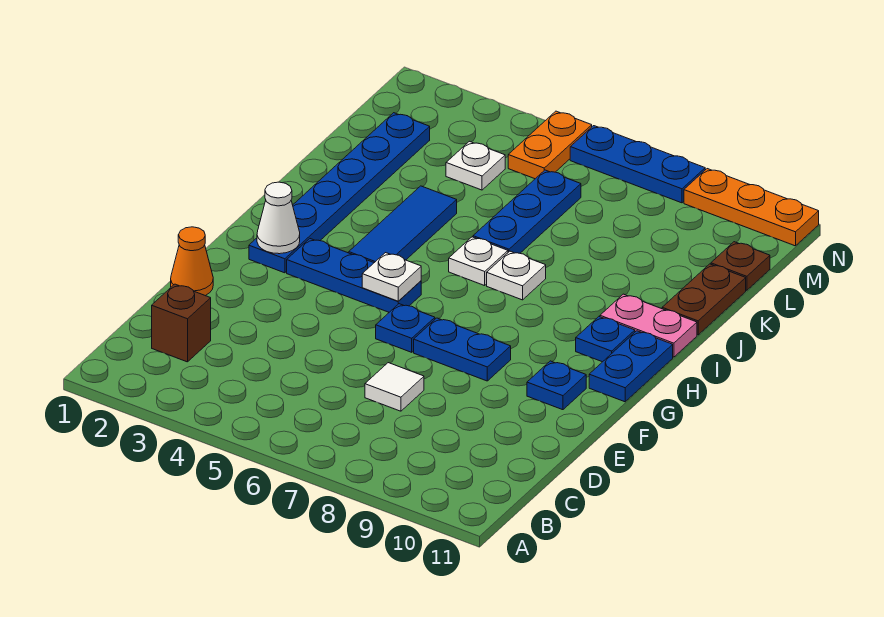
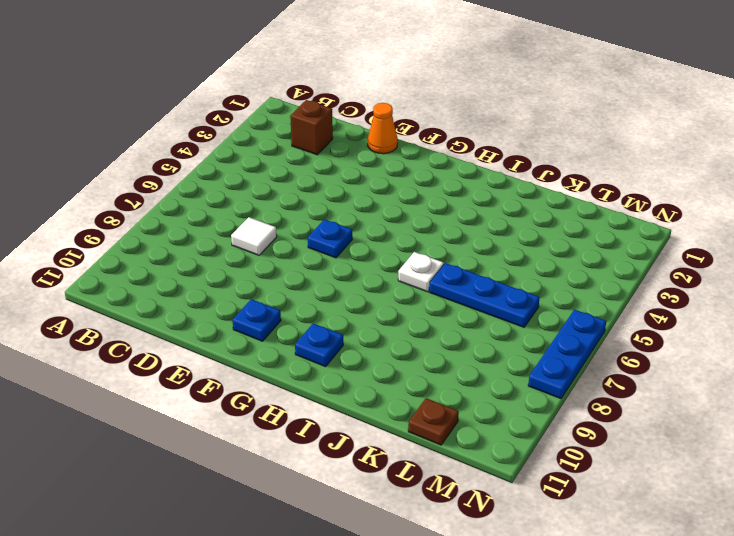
none -> blue plate F7:F8 level 1
none -> blue plate G2:L2 level 1
none -> blue plate G3:G5 level 1

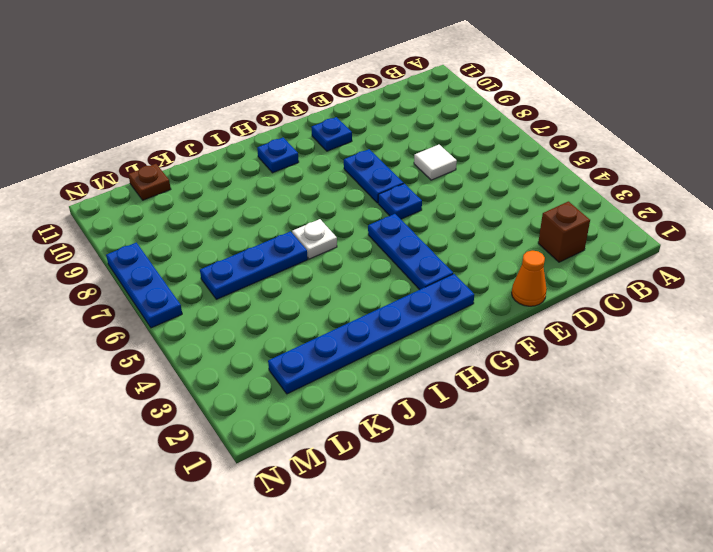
none -> blue plate G11:H11 level 1
none -> blue tile H4:J4 level 1
none -> white plate I7 level 1

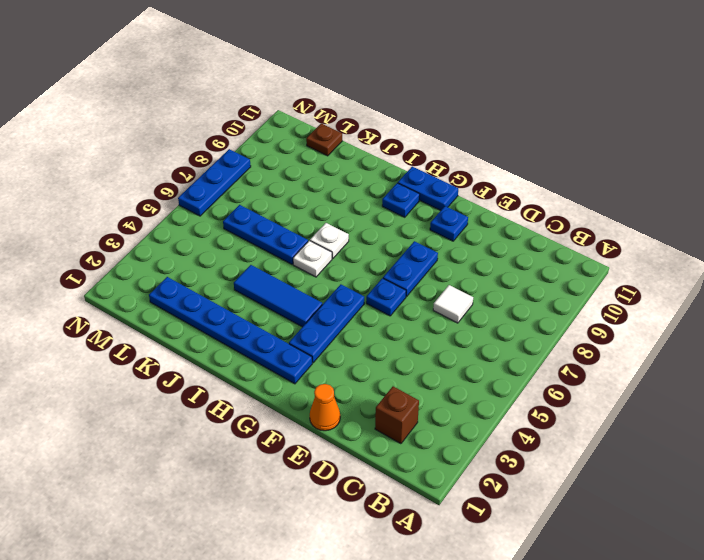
none -> pink plate I10:I11 level 1
none -> brown plate J11:K11 level 1
none -> white plate L4 level 1

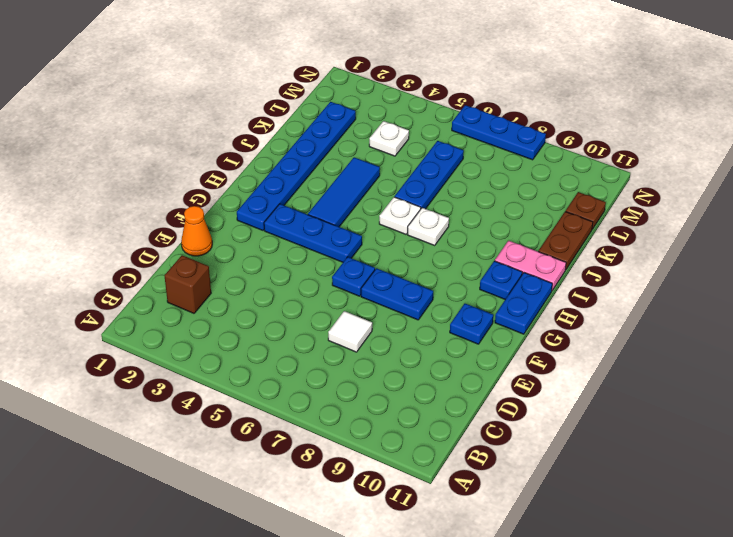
none -> orange plate M5:N5 level 1
none -> orange plate N9:N11 level 1
none -> white cone G2 level 2

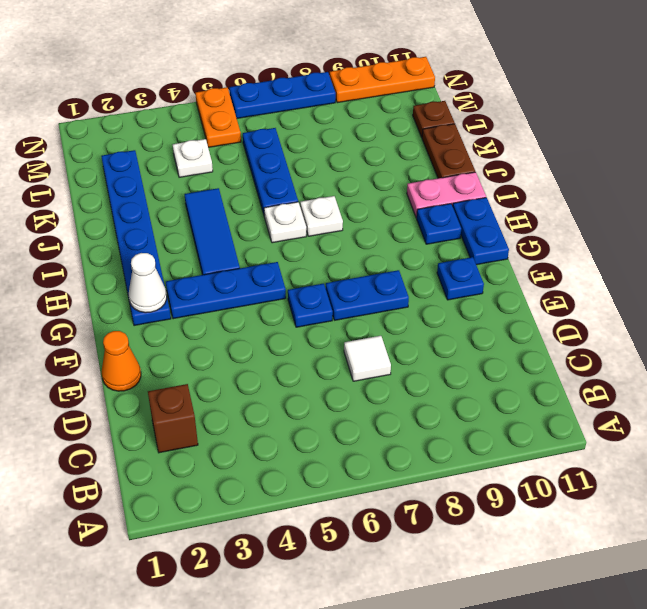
none -> white plate G5 level 2

